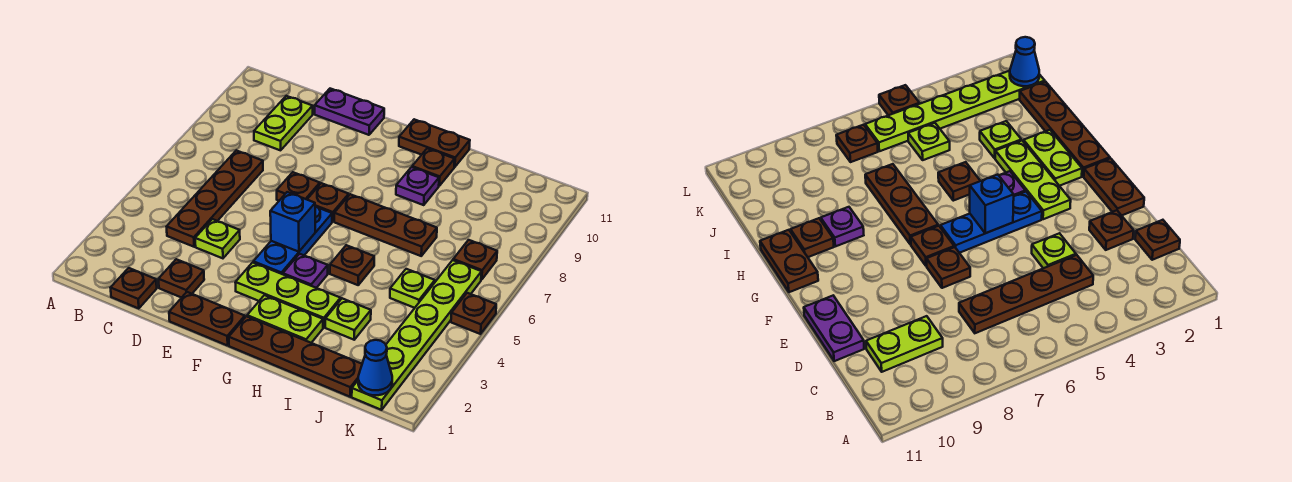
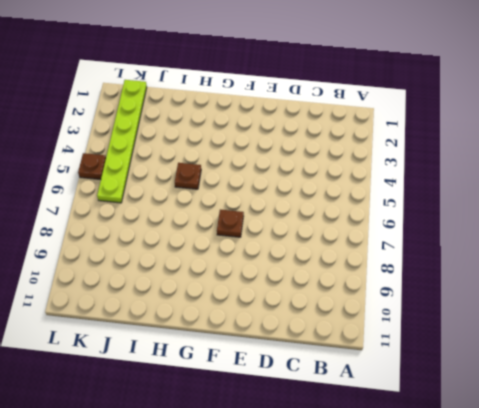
none -> brown plate C1 level 1
none -> brown plate C4:C7 level 1
none -> lime plate C9:C10 level 1

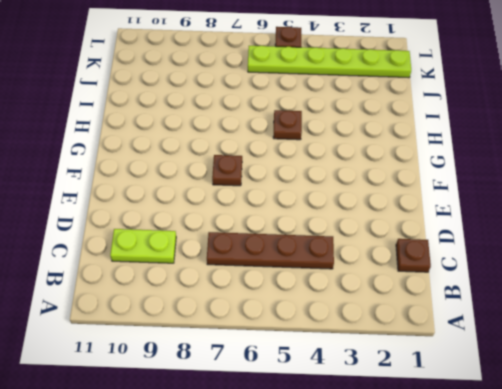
none -> brown plate D2 level 1
none -> lime plate D4 level 1
none -> purple plate D11:E11 level 1

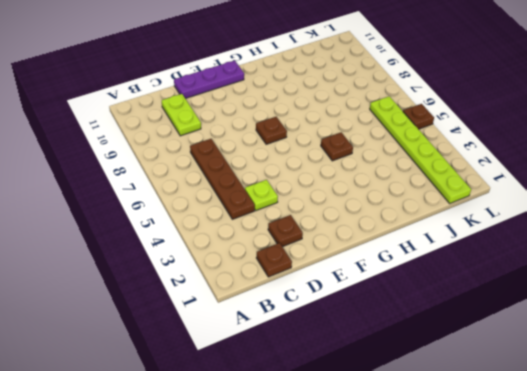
purple plate D11:F11 level 1 -> purple plate D11:E11 level 1
none -> brown plate E1:F1 level 1
none -> brown plate E7 level 1
none -> lime plate F3:H3 level 1

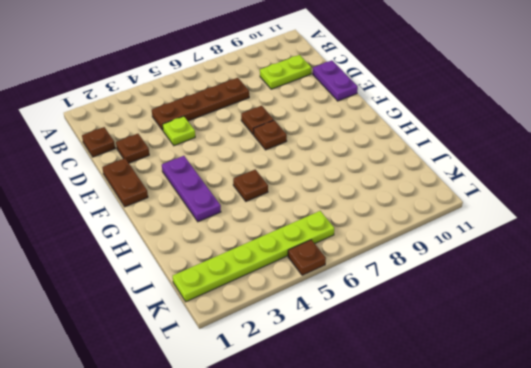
purple plate F3:H3 level 1 -> lime plate F3:H3 level 1
none -> blue plate F4:F6 level 1
none -> brown plate G1:J1 level 1
none -> lime plate G2:H2 level 1

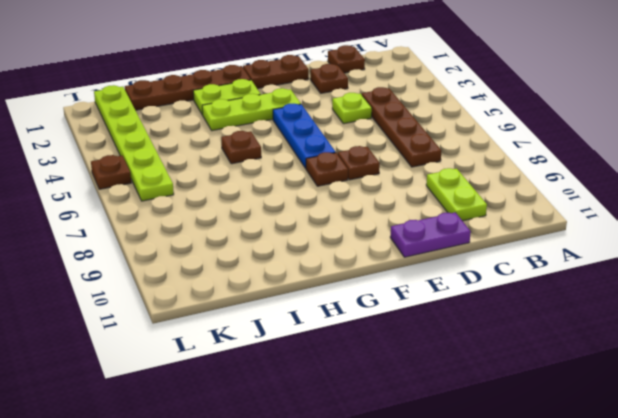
none -> purple plate G4 level 1
none -> brown plate G7:I7 level 1
none -> brown plate G11:H11 level 1

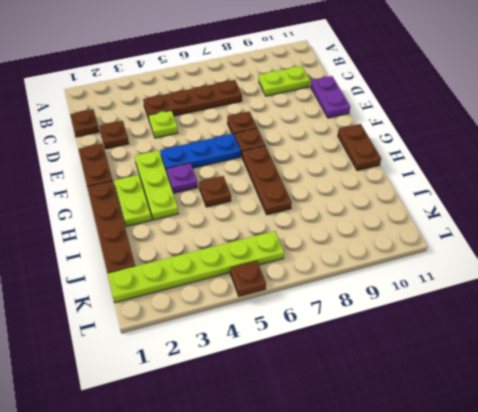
none -> purple plate H9 level 1
none -> brown plate H10 level 1
none -> lime plate I3 level 1

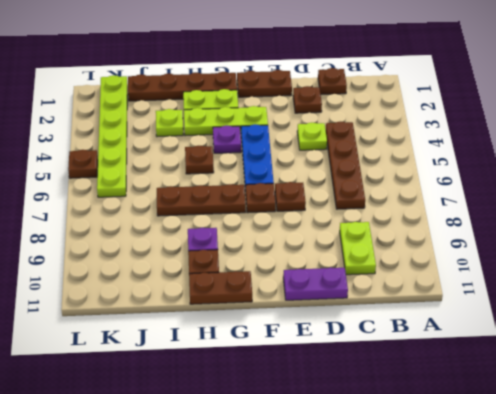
none -> lime plate J5 level 1
none -> brown plate K7 level 1
none -> blue brick F5 level 2

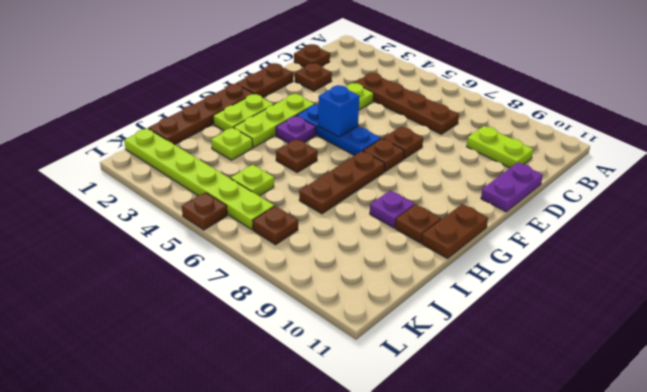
none -> blue cone K1 level 2

